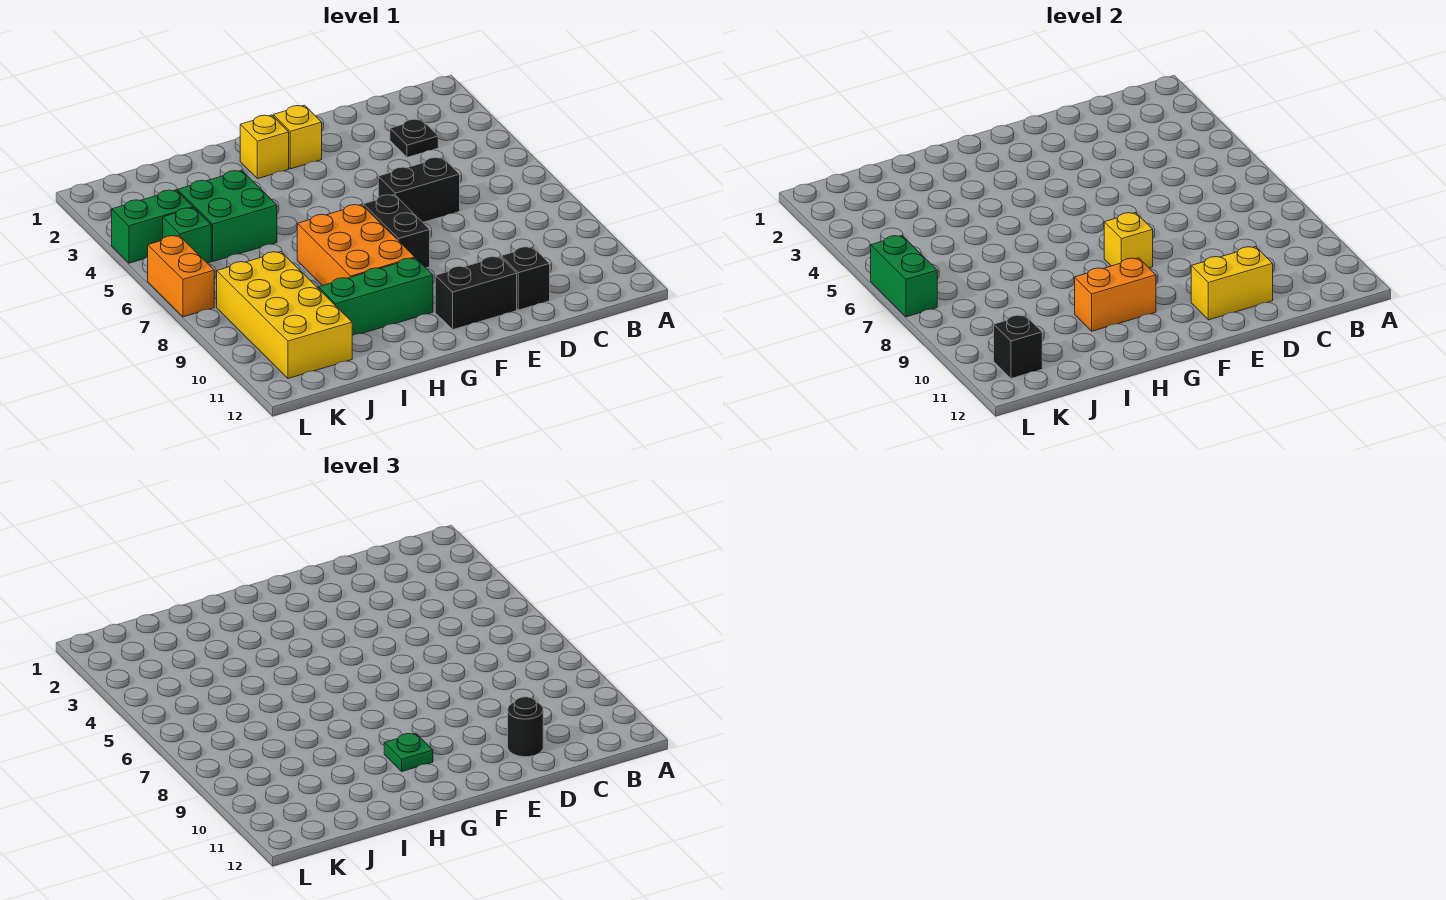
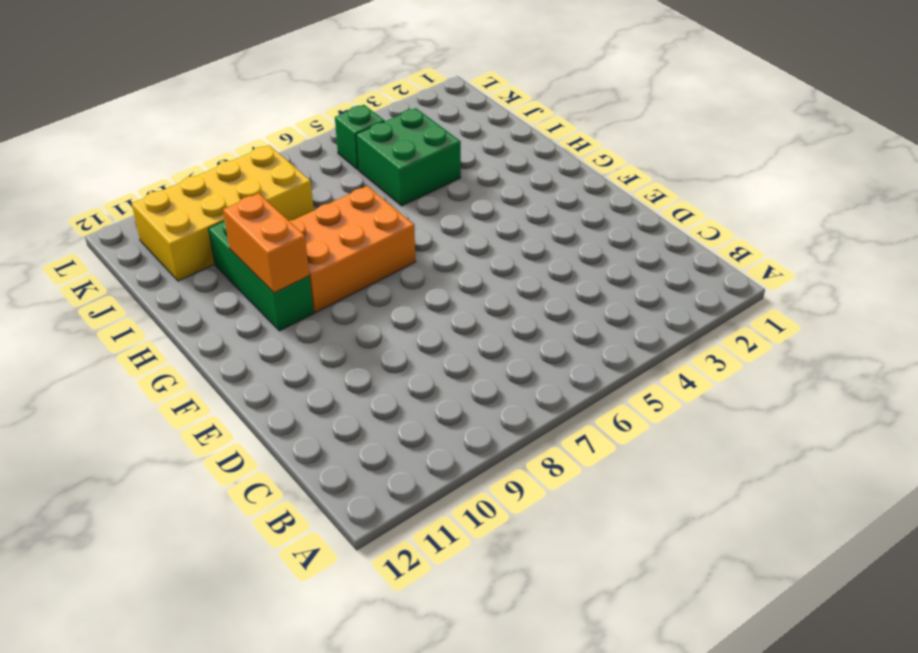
none -> black plate C3 level 1
none -> black brick D6:E6 level 1
none -> black brick D11 level 1

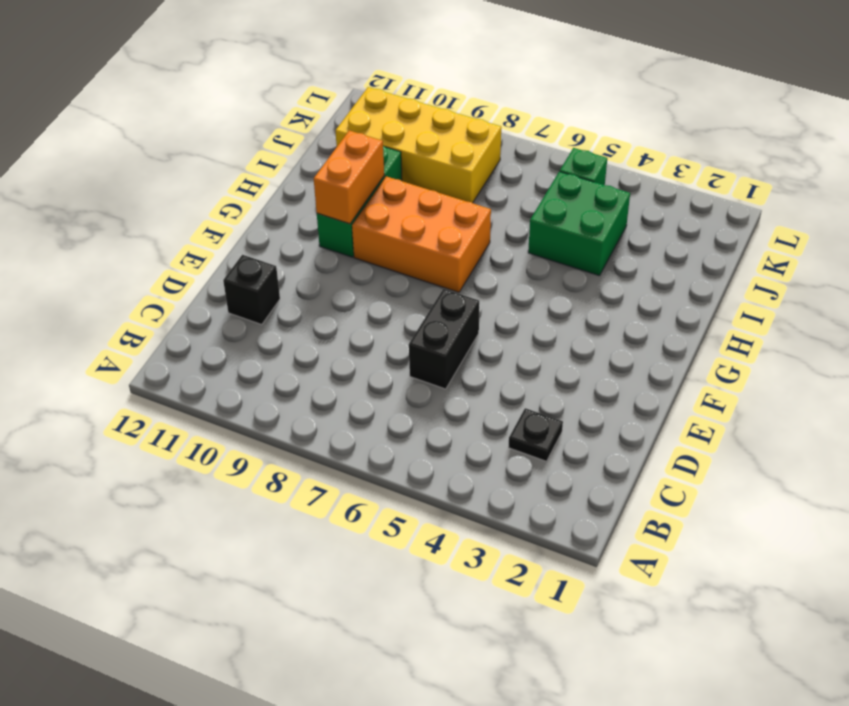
none -> black brick E11:F11 level 1
none -> yellow brick F2 level 1
none -> black brick F7:F8 level 1

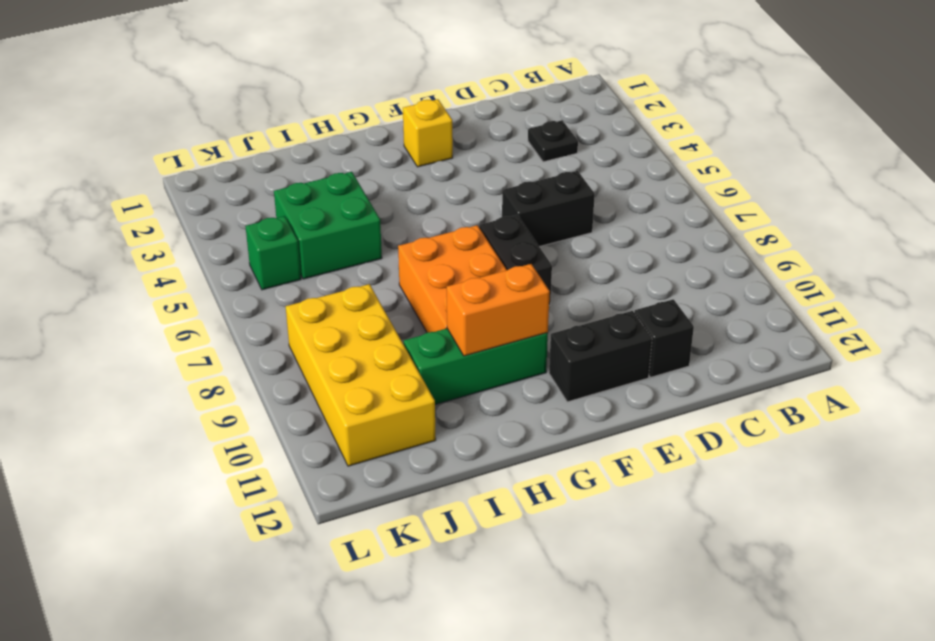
none -> yellow brick G2 level 1
none -> green brick K4:L4 level 1
none -> orange brick L6:L7 level 1

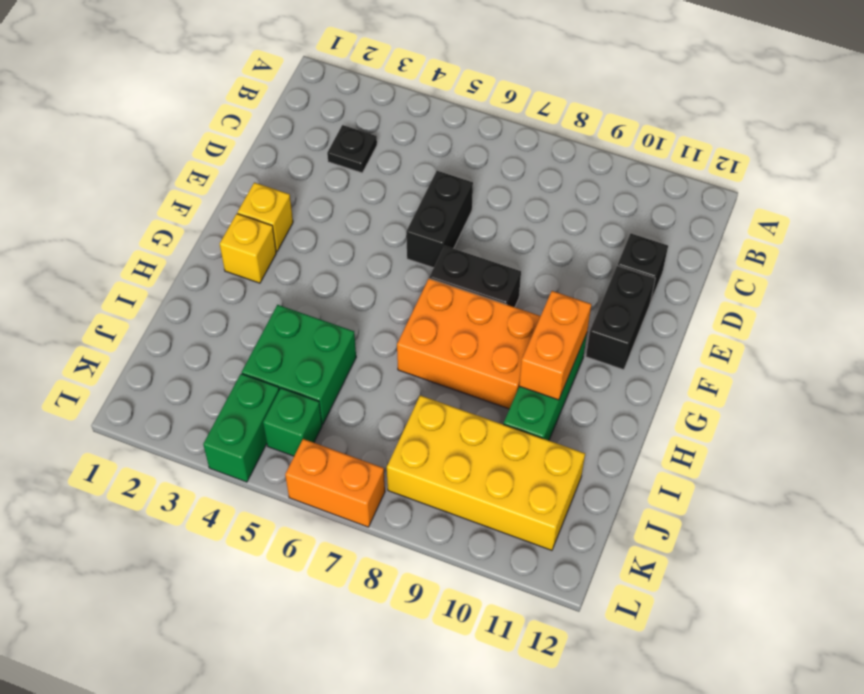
none -> yellow brick D11:E11 level 2
none -> yellow brick F8 level 2
none -> black brick K11 level 2

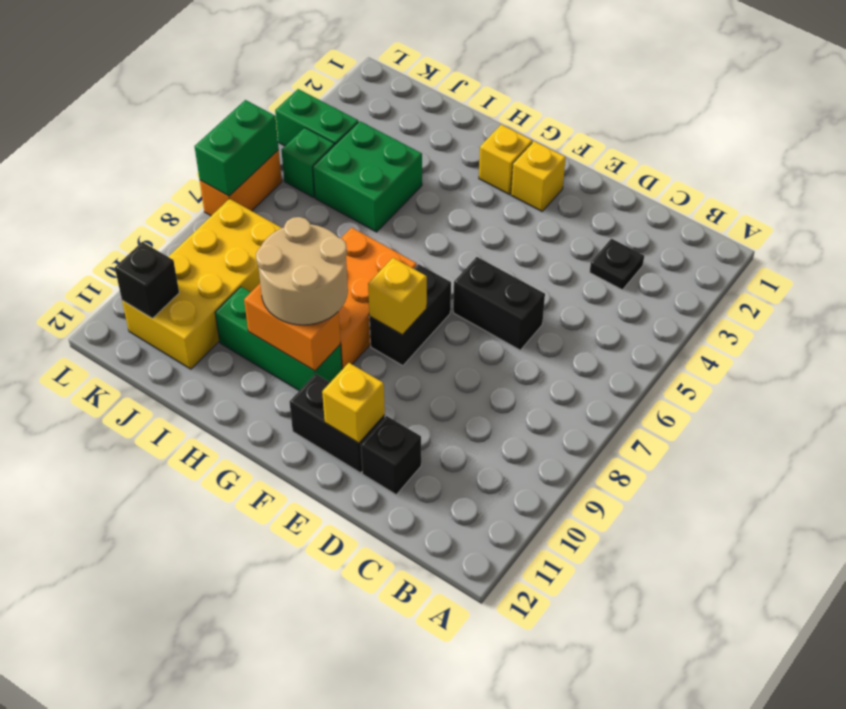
yellow brick E11 level 2 -> yellow brick D11:E11 level 2
tan round brick G9:H10 level 3 -> green plate G10 level 3
none -> black round brick D11 level 3

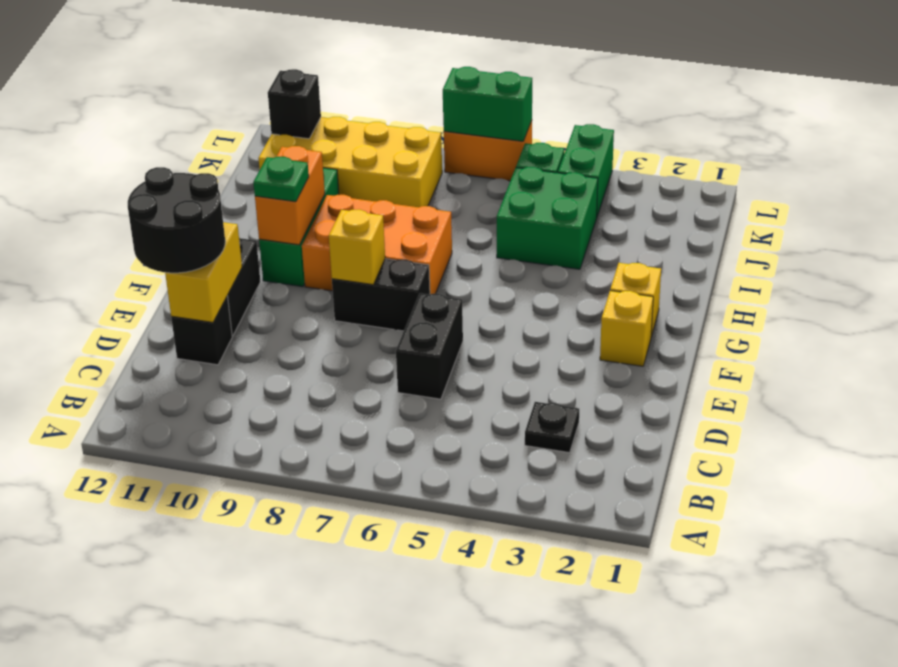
black round brick D11:E12 level 3 -> black round brick D11 level 3

